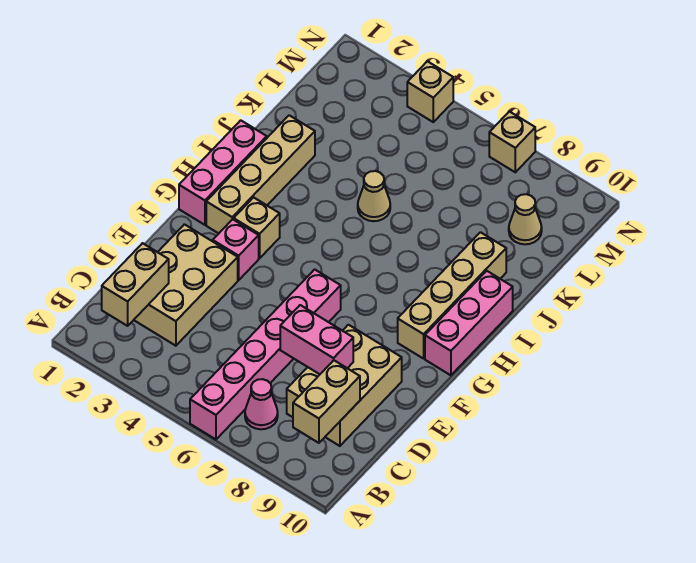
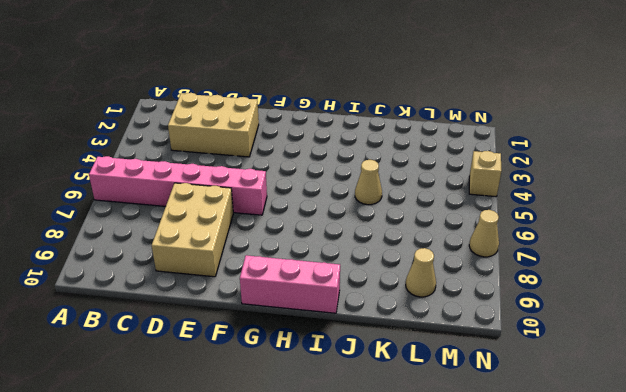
tan brick D7:E9 level 1 -> tan brick C8:E9 level 1
tan cone N7 level 1 -> tan brick N7 level 1
none -> pink cone B7 level 1
none -> pink brick F3 level 1
none -> pink brick G1:I1 level 1

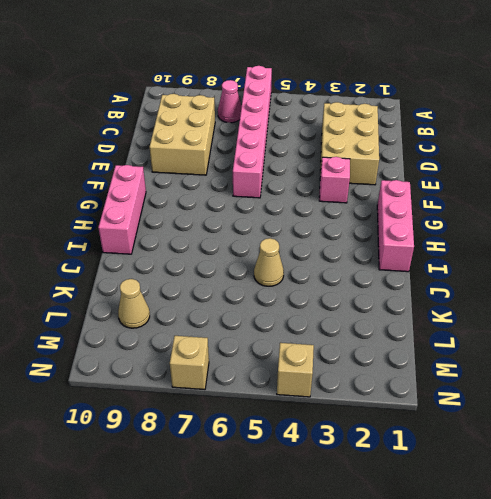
none -> tan brick G2:J2 level 1
none -> tan brick G3 level 1
none -> tan brick G9:J9 level 1

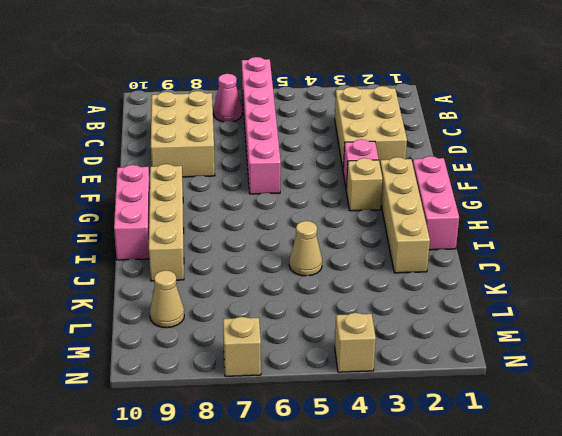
none -> tan brick B2:C2 level 2
none -> tan brick B9:C9 level 2
none -> pink brick D7:D8 level 2

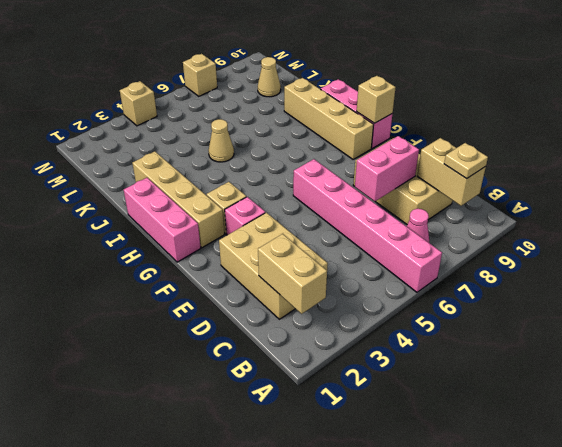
tan plate B9 level 3 -> none
tan brick G10 level 2 -> none

